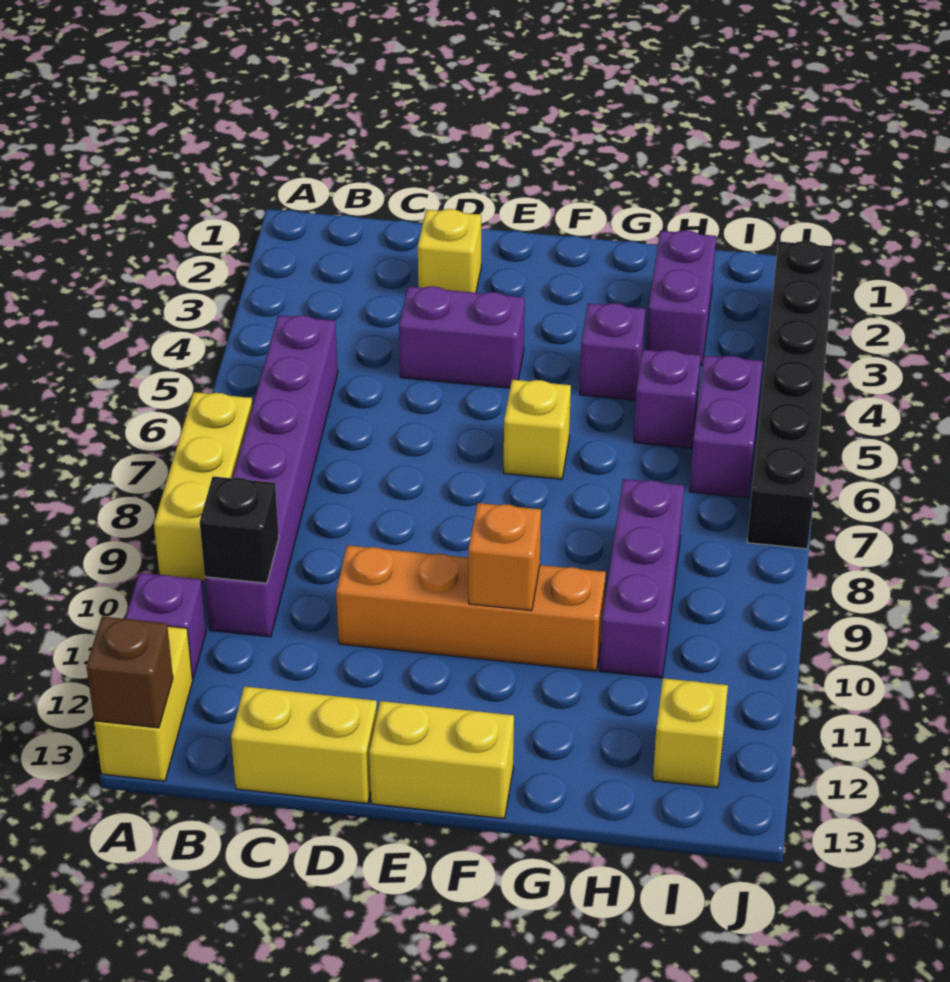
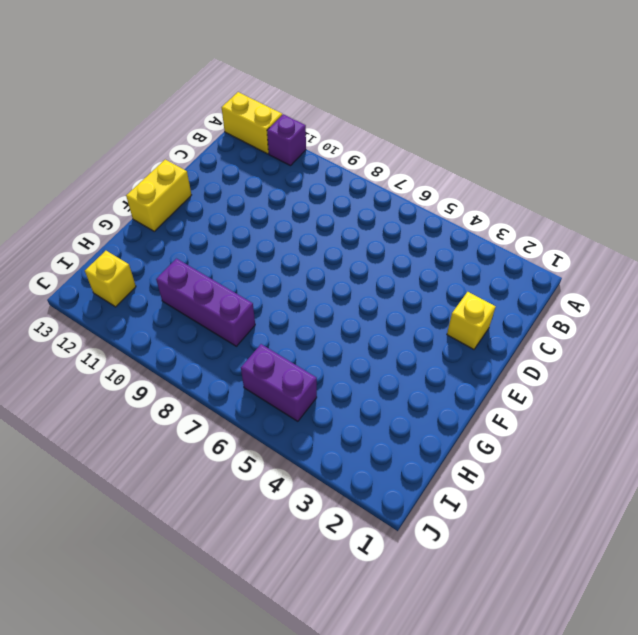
none -> yellow brick A7:A9 level 1
none -> purple brick B5:B10 level 1
none -> yellow brick C13:D13 level 1

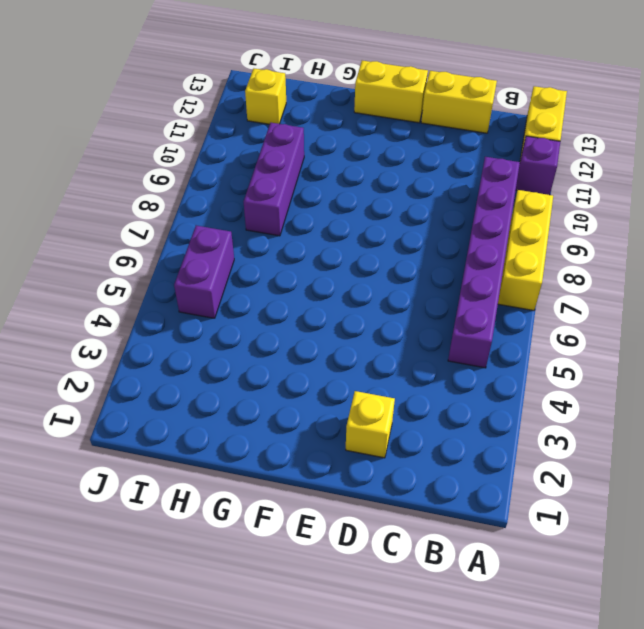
none -> purple brick D4:E4 level 1
none -> orange brick D10:G10 level 1
none -> yellow brick F6 level 1

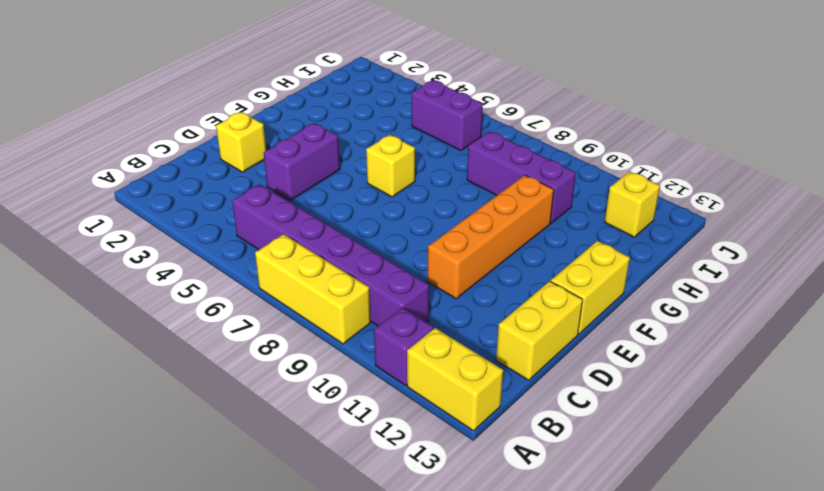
none -> purple brick G4 level 1
none -> purple brick H2:H3 level 1
none -> purple brick H5 level 1

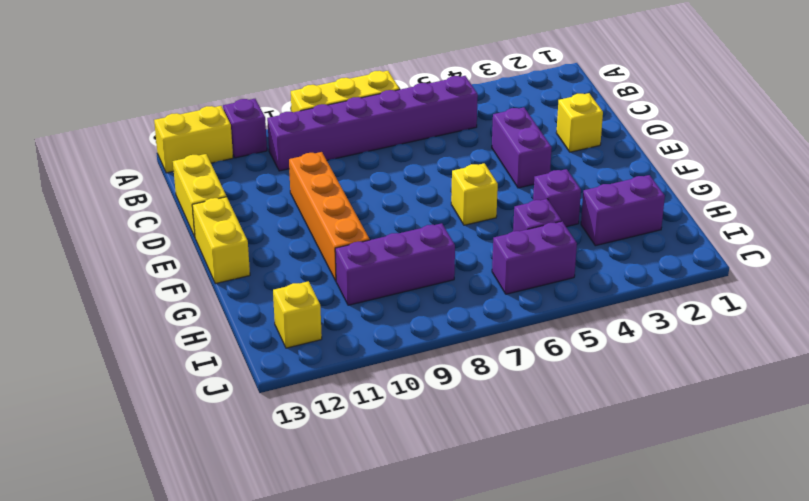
none -> black brick J2:J7 level 1
none -> brown brick A13 level 2
none -> black brick B10 level 2

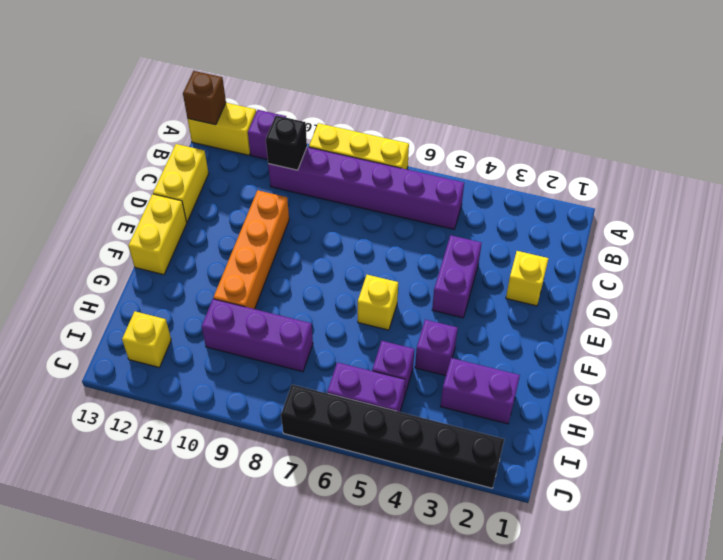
none -> orange brick F10 level 2

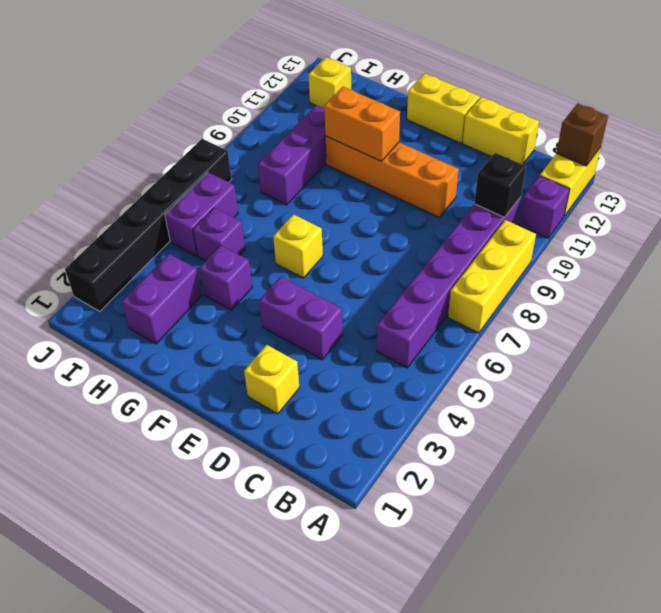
orange brick F10:G10 level 2 -> orange brick F10 level 2

